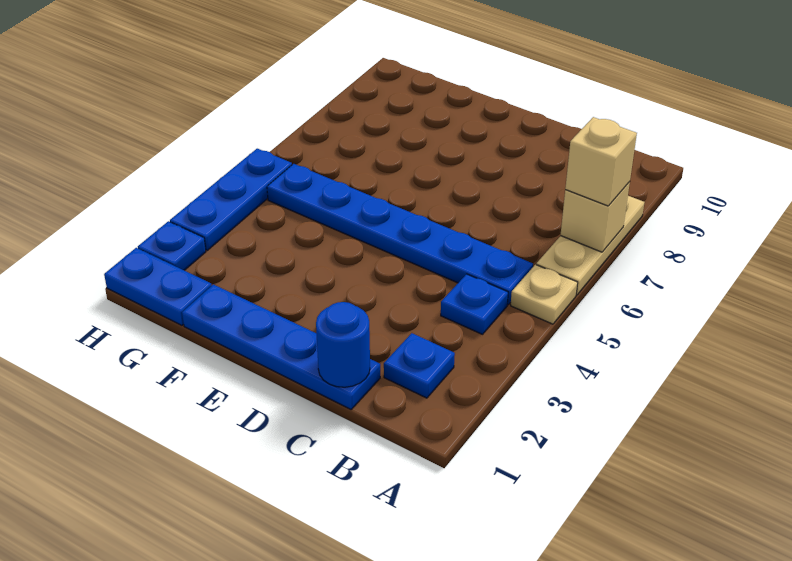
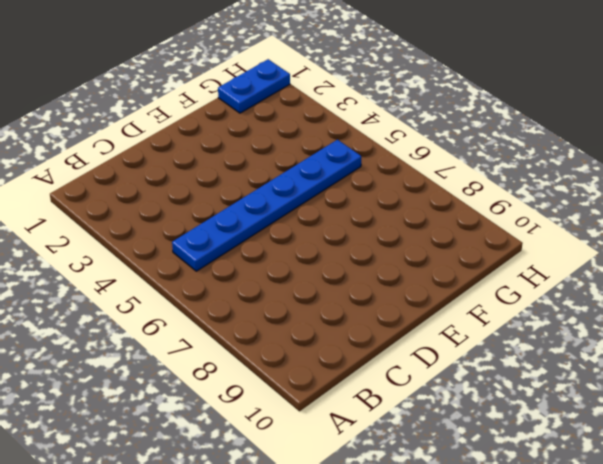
none -> tan plate A5 level 1
none -> tan plate A6:A8 level 1
none -> blue plate B2 level 1

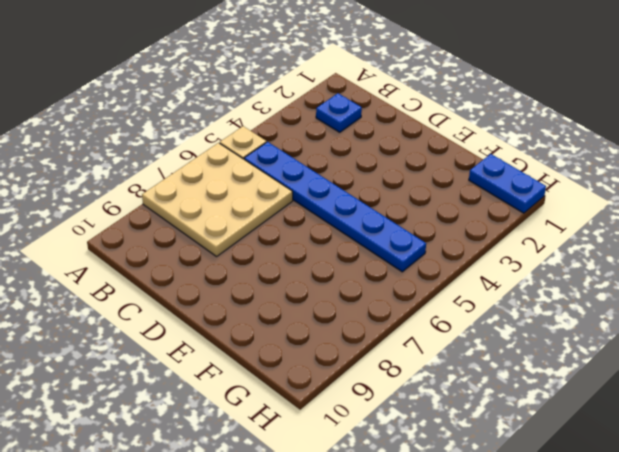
tan plate A6:C8 level 1 -> tan plate A6:A8 level 1
none -> blue plate B4 level 1
none -> blue plate C1:F1 level 1
none -> blue plate H2 level 1

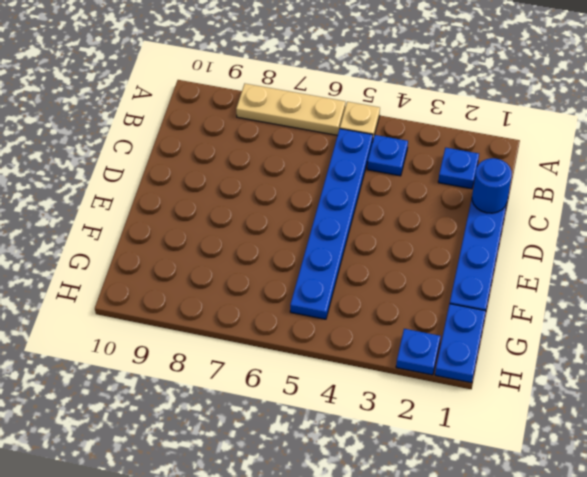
none -> blue plate H3:H5 level 1
none -> tan brick A7 level 2
none -> tan brick A7 level 3

